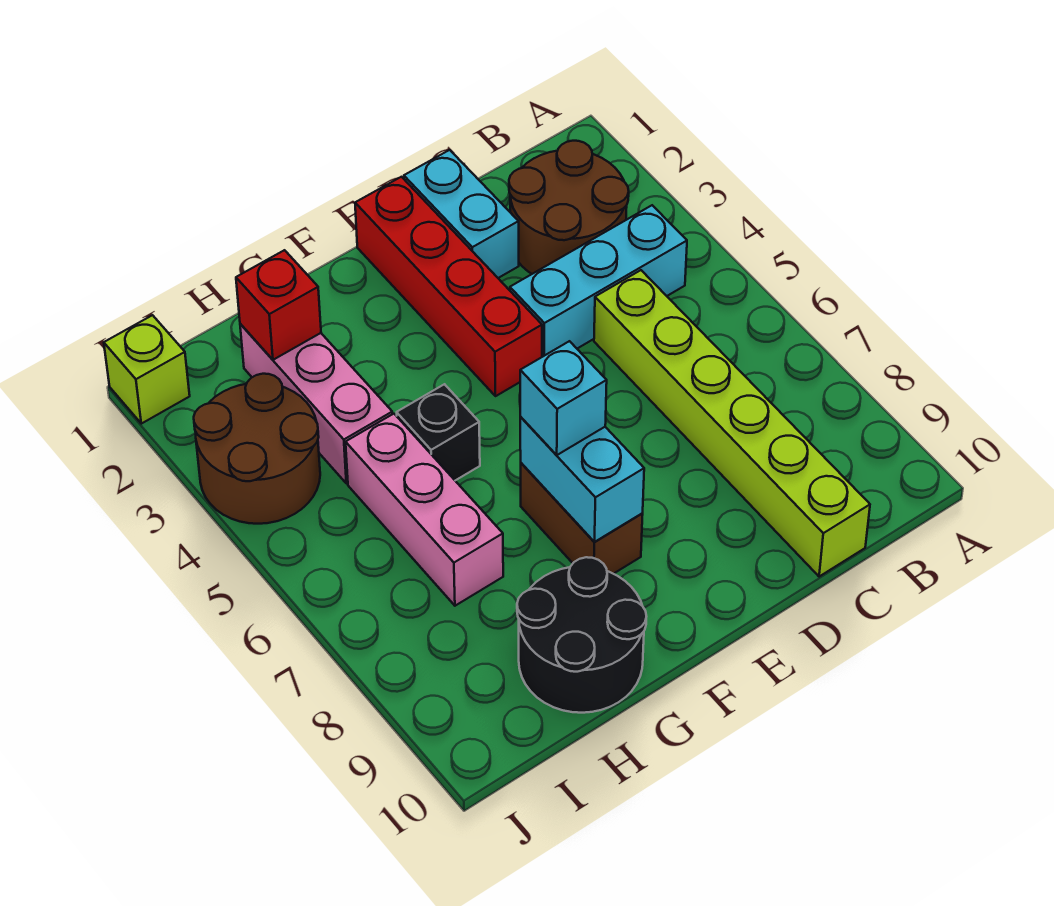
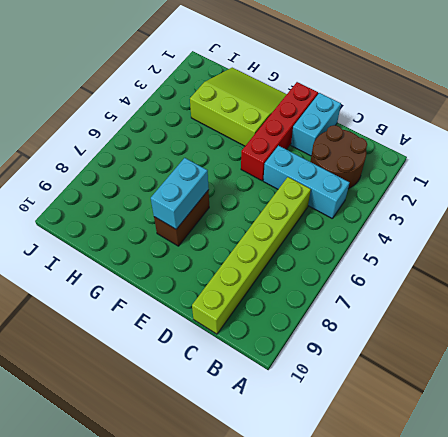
lime slope F1:H3 level 1 top 3 -> pink brick H2:H4 level 1
none -> black brick G5 level 1
none -> black round brick G9:H10 level 1
none -> pink brick H5:H7 level 1

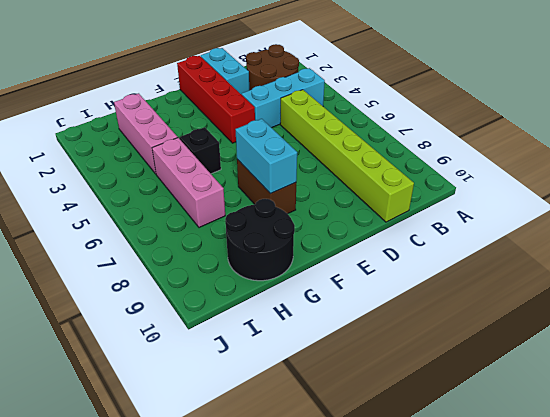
none -> brown round brick I3:J4 level 1
none -> lime brick J1 level 1
none -> red brick H2 level 2

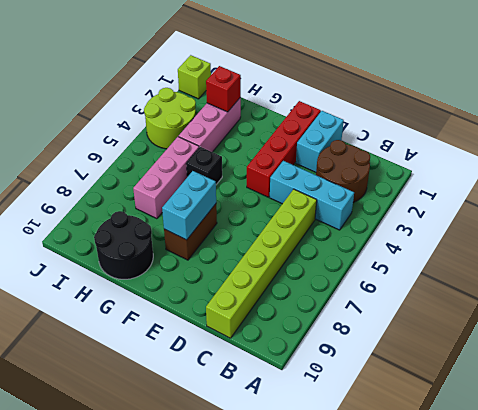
lime round brick I3:J4 level 1 -> brown round brick I3:J4 level 1
none -> cyan brick F7 level 3

